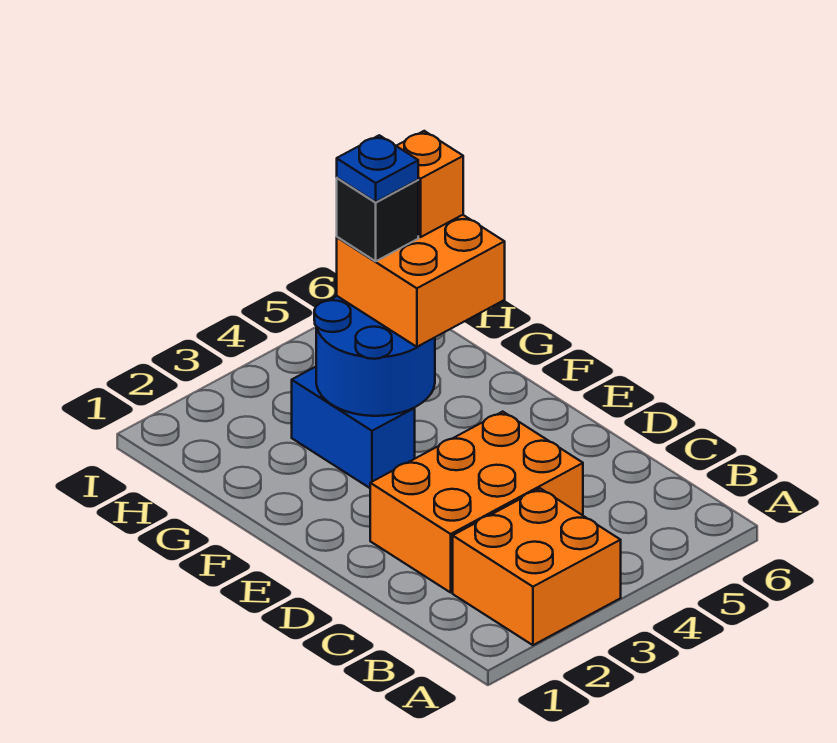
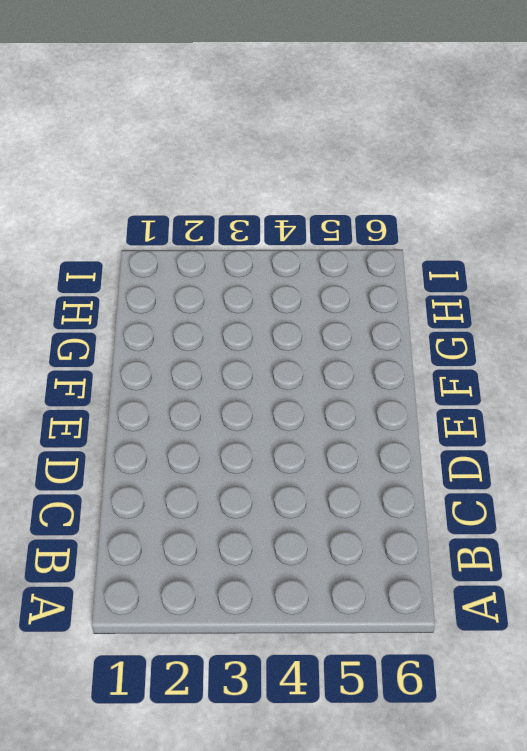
none -> orange brick A2:B3 level 1
none -> orange brick C2:D4 level 1

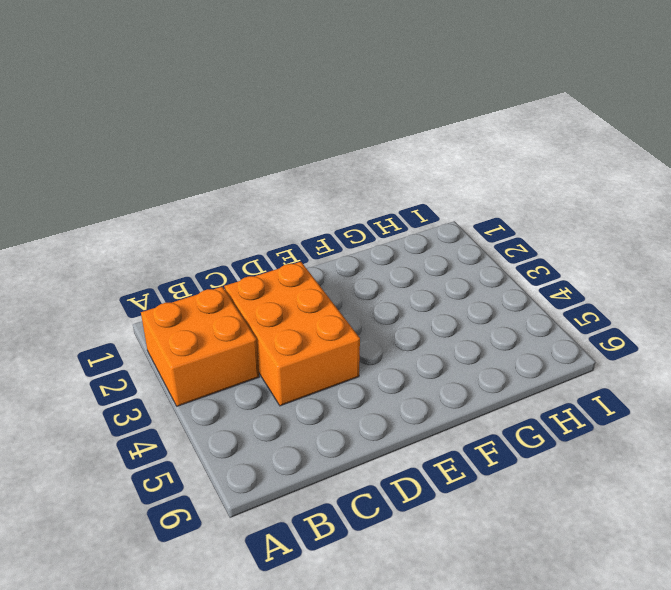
none -> blue brick F3:G3 level 1
none -> blue round brick F3:G4 level 2

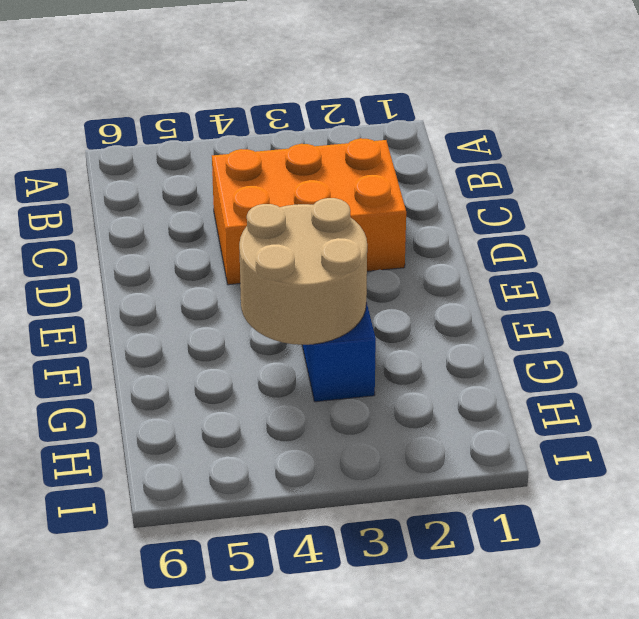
tan round brick F3:G4 level 2 -> blue round brick F3:G4 level 2
none -> orange brick A2:B3 level 1
none -> orange brick F4:G5 level 3

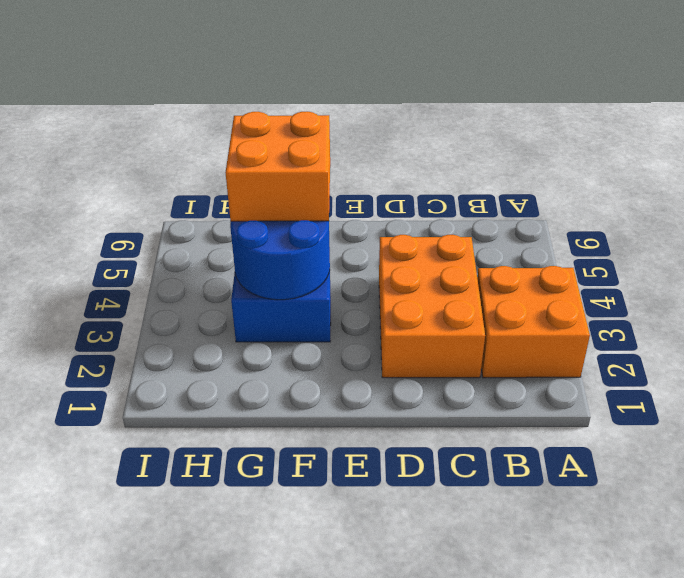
none -> black brick G4 level 4
none -> orange brick G5 level 4

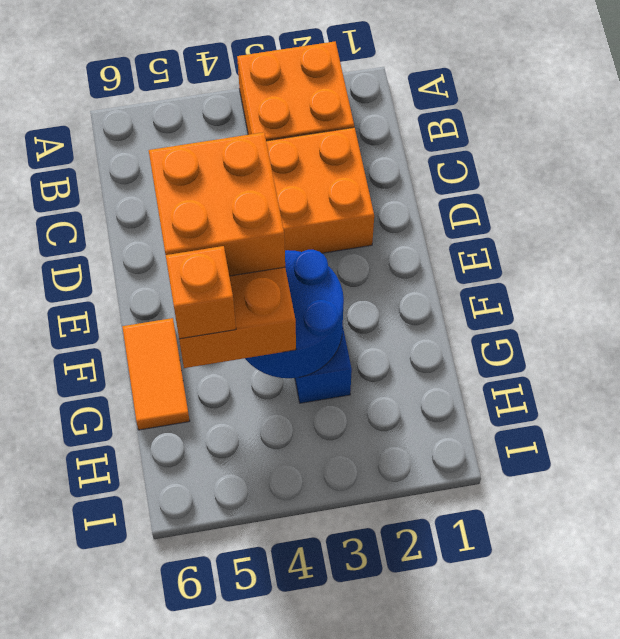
orange brick E4:F5 level 4 -> none
orange tile F6:G6 level 1 -> none
none -> black brick G4 level 4
none -> blue plate G4 level 5

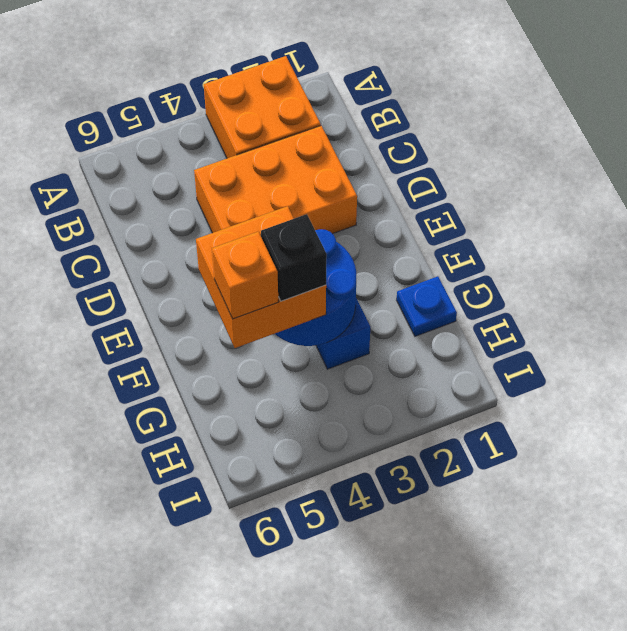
blue plate G1 level 1 -> blue plate G4 level 5

